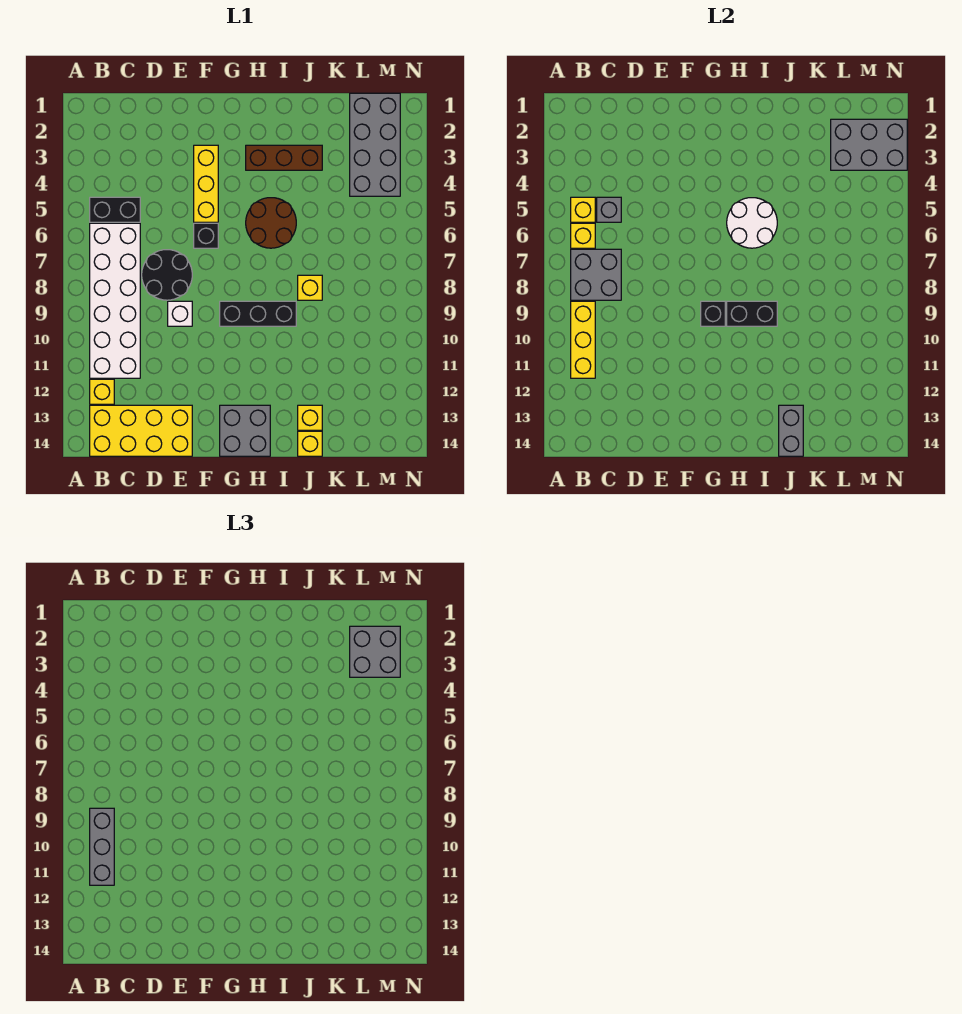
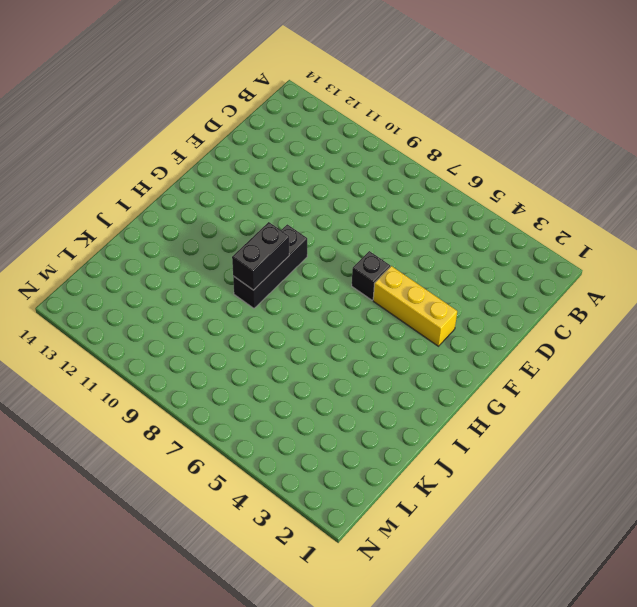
none -> black brick B5:C5 level 1
none -> white brick B6:C11 level 1
none -> yellow brick B12 level 1

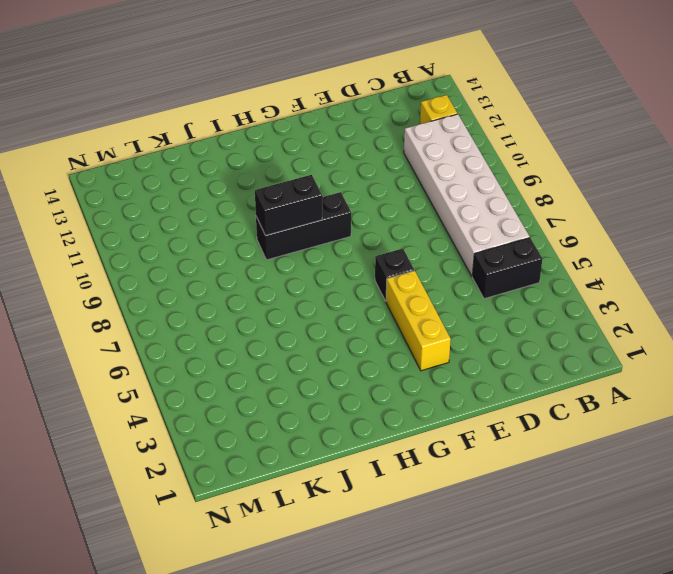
none -> yellow brick B13:E14 level 1
none -> black round brick D7:E8 level 1
none -> white brick E9 level 1

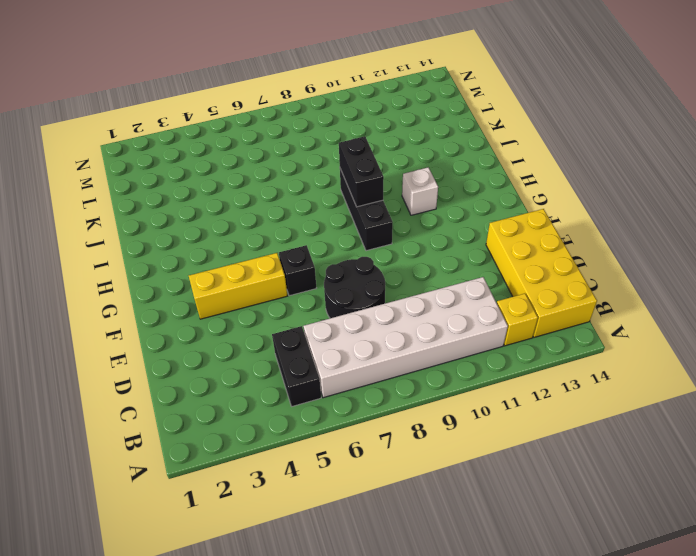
white brick H11 level 1 -> white brick E9 level 1
none -> grey brick G13:H14 level 1
none -> brown brick H3:J3 level 1
none -> brown round brick H5:I6 level 1

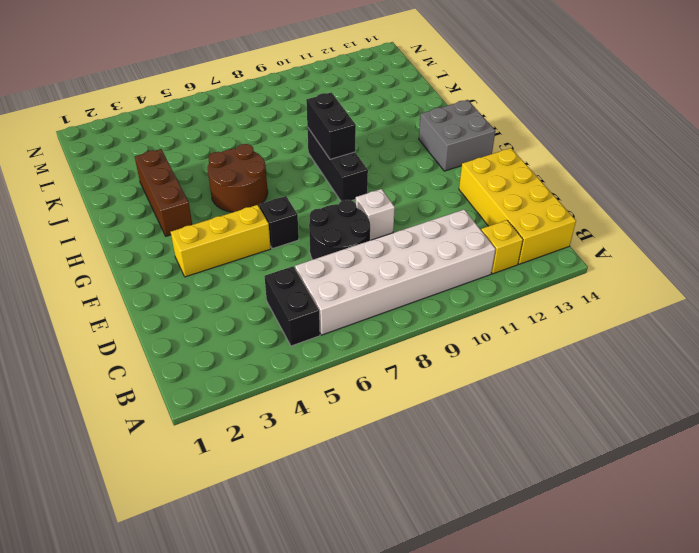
none -> yellow brick J8 level 1
none -> yellow brick J13 level 1
none -> yellow brick J14 level 1

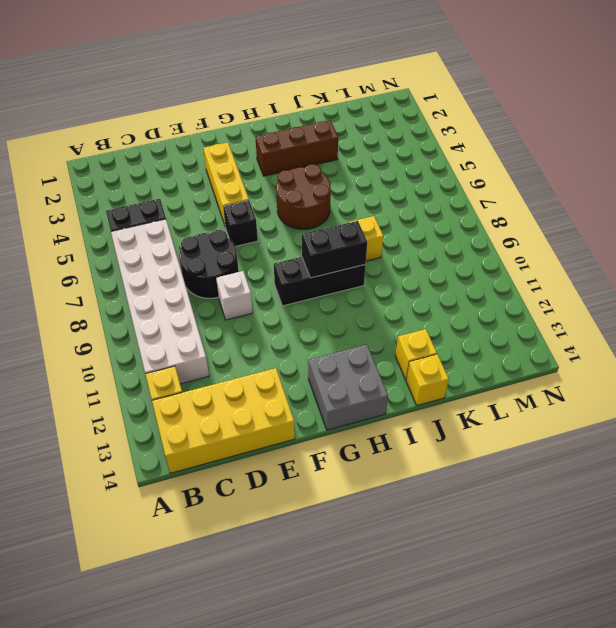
none -> grey brick L1:M4 level 1
none -> yellow brick B5 level 2
none -> yellow brick B6 level 2

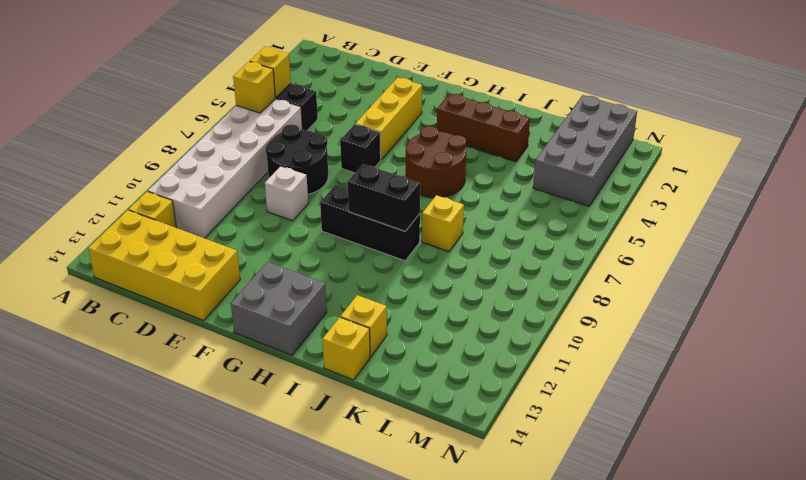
none -> grey brick B7:C8 level 2
none -> yellow brick B9:B11 level 2
none -> grey brick C5 level 2

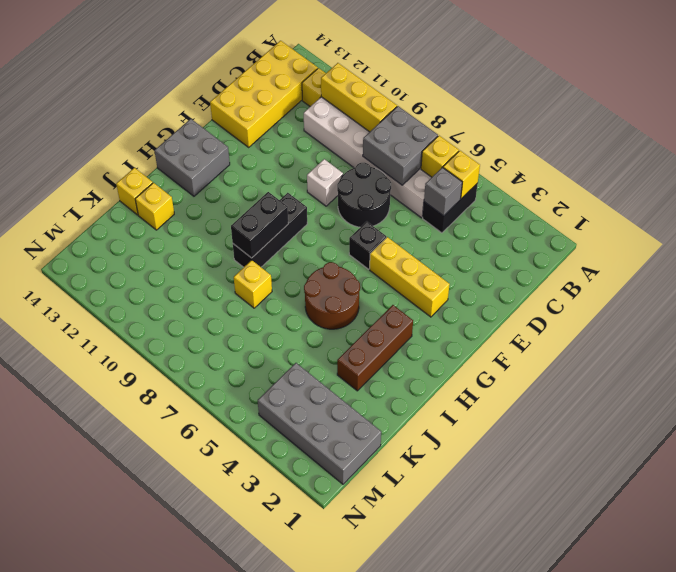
none -> black brick G9 level 2
none -> white round brick H5:I6 level 2
none -> grey brick J13:J14 level 2

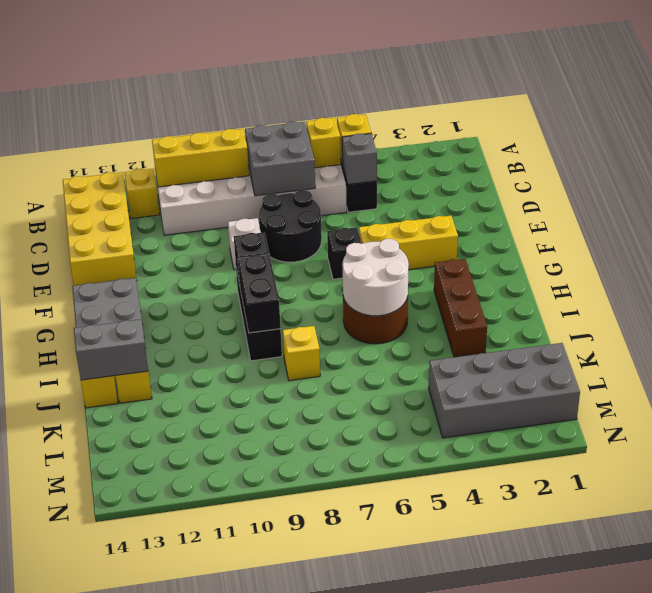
none -> grey brick L2:N3 level 2
none -> grey brick B9:B11 level 3
none -> grey brick L2:M3 level 3

